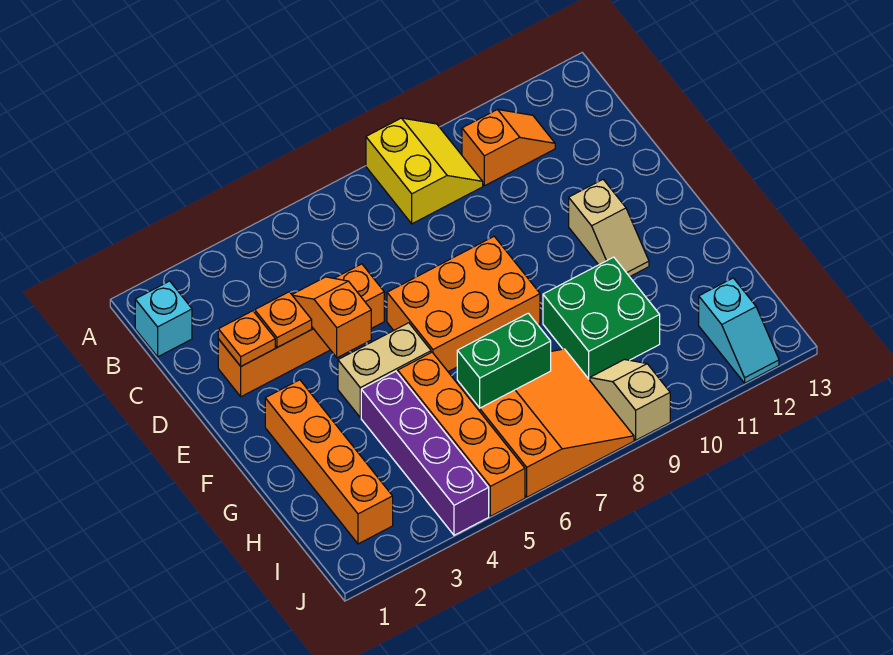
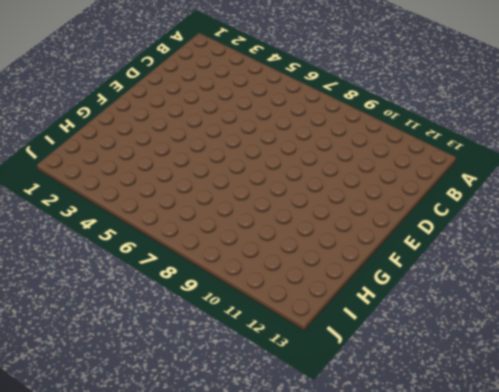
none -> yellow slope A8:B9 level 1 top 8
none -> cyan brick B1 level 1
none -> orange slope B10:B11 level 1 top 10

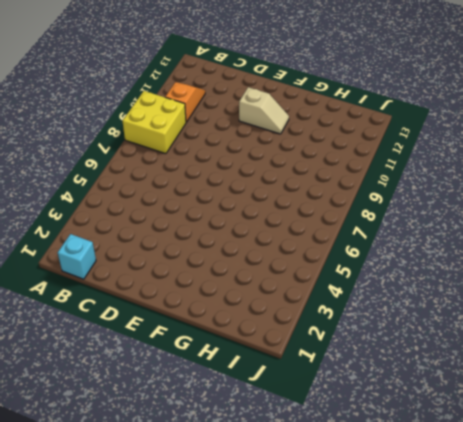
yellow brick A8:B9 level 1 -> yellow slope A8:B9 level 1 top 8
none -> orange brick D2:D5 level 1
none -> orange brick E6:F8 level 1
none -> orange brick F2:I2 level 1

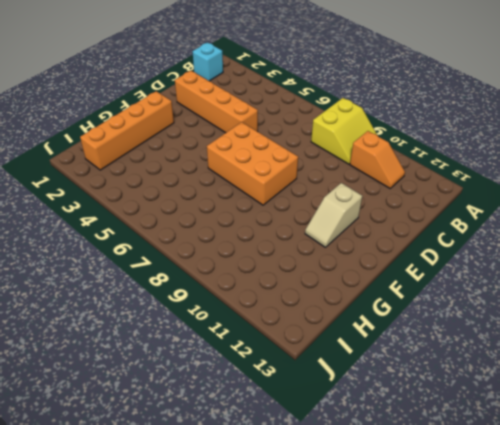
none -> tan brick F4:F5 level 1
none -> purple brick G4:J4 level 1
none -> orange brick G5:J5 level 1

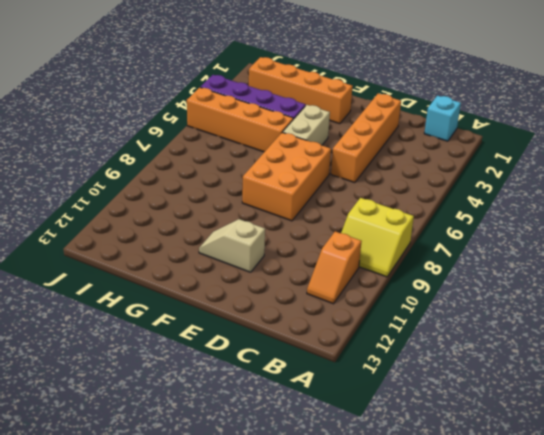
none -> green brick G9:H10 level 1
none -> orange slope H6:J8 level 1 top 6
none -> tan slope I9:J9 level 1 top J

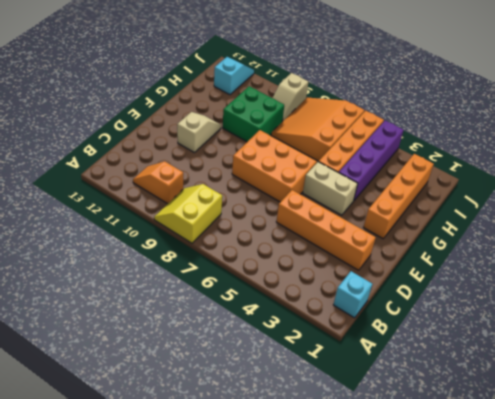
none -> orange plate D2 level 2
none -> orange plate D3 level 2
none -> orange slope D4:E4 level 2 top E

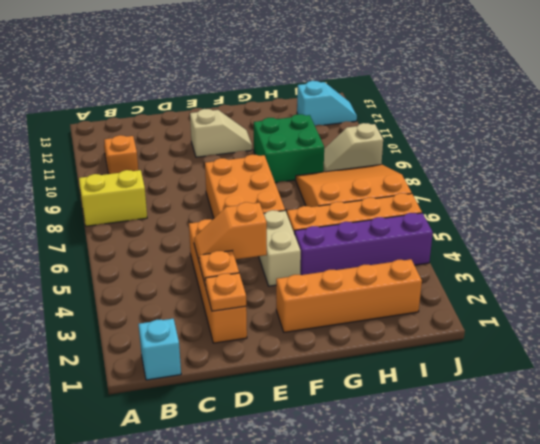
none -> green brick H6:H7 level 2

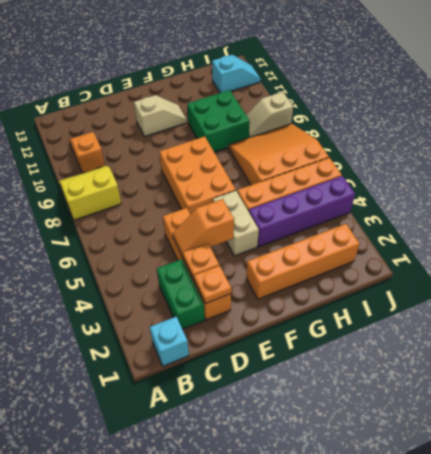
green brick C2:C3 level 1 -> green brick H6:H7 level 2

